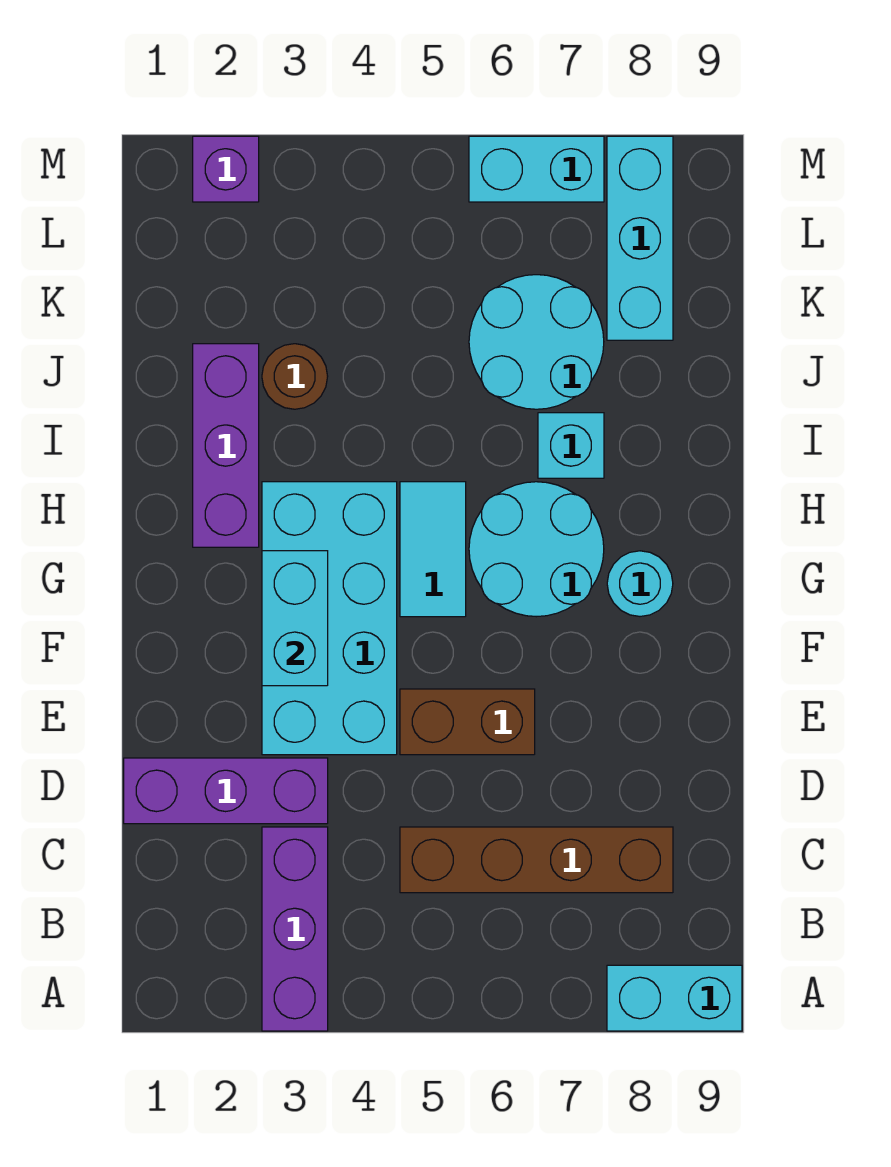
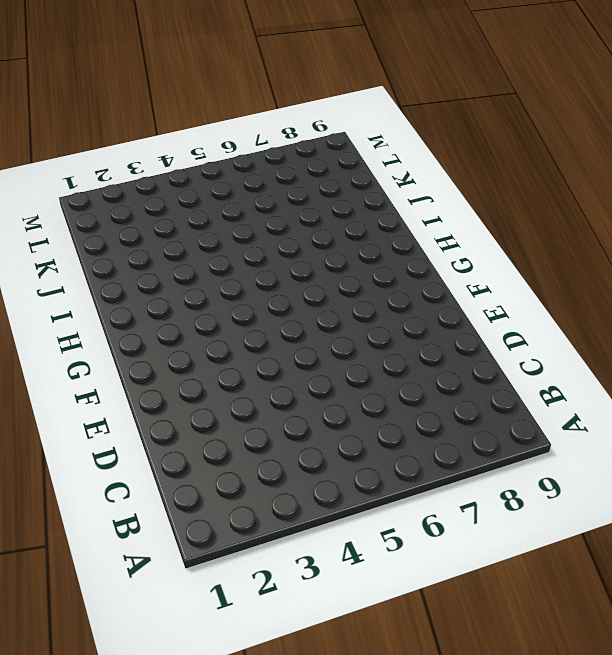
none -> purple brick A3:C3 level 1
none -> cyan brick A8:A9 level 1
none -> brown brick C5:C8 level 1

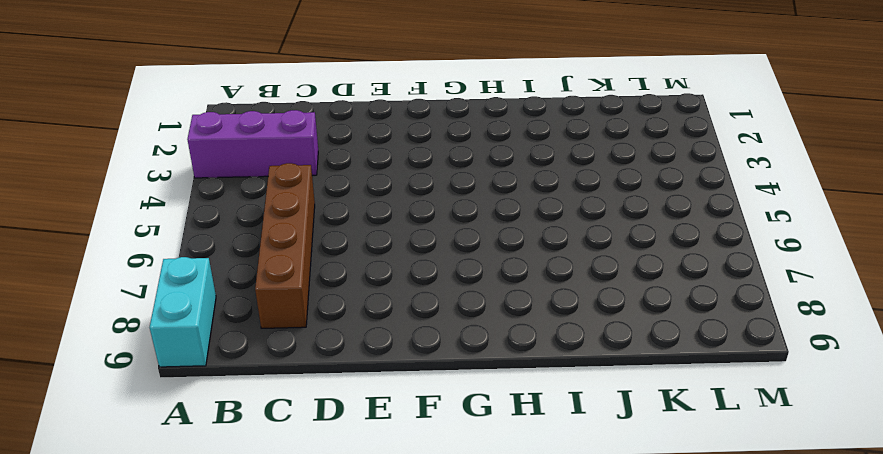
none -> purple brick D1:D3 level 1
none -> cyan brick E3:H4 level 1
none -> brown brick E5:E6 level 1

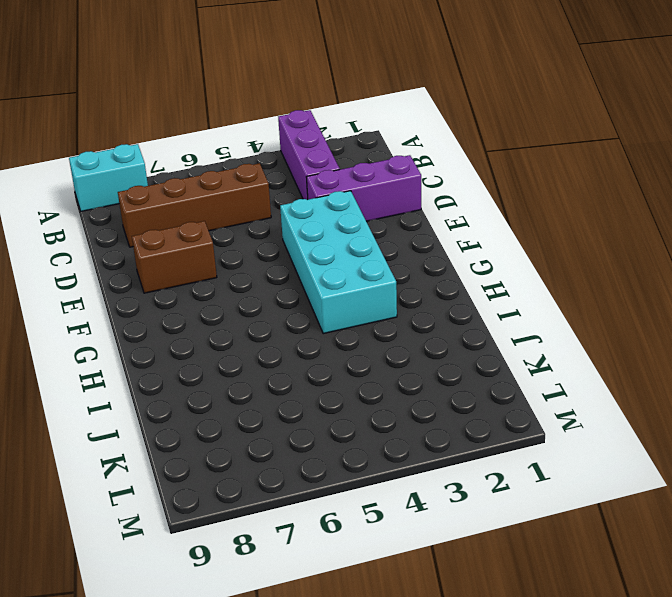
brown brick E7:E8 level 1 -> brown brick E5:E6 level 1
none -> cyan tile G5:H5 level 1
none -> cyan round brick G6:H7 level 1
none -> cyan round brick G8 level 1

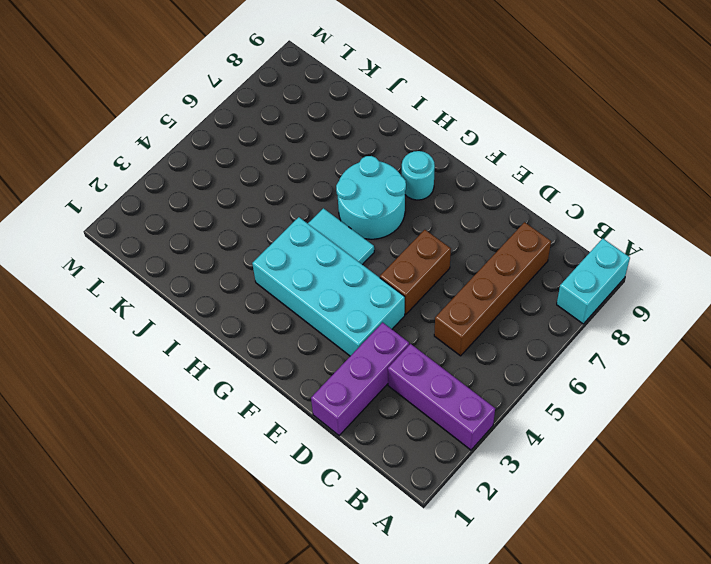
none -> purple brick H2:J2 level 1
none -> cyan brick I7 level 1
none -> brown round brick J3 level 1

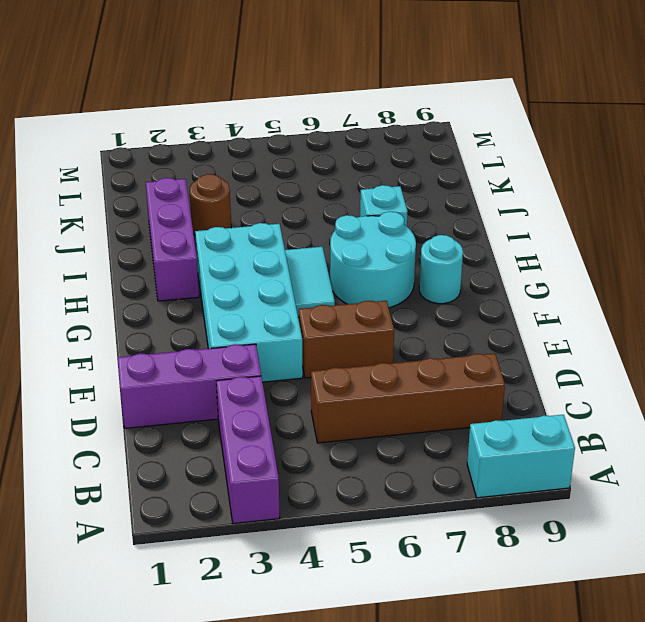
none -> cyan round brick J6:K7 level 1
none -> cyan brick K8:M8 level 1
none -> purple brick M2 level 1

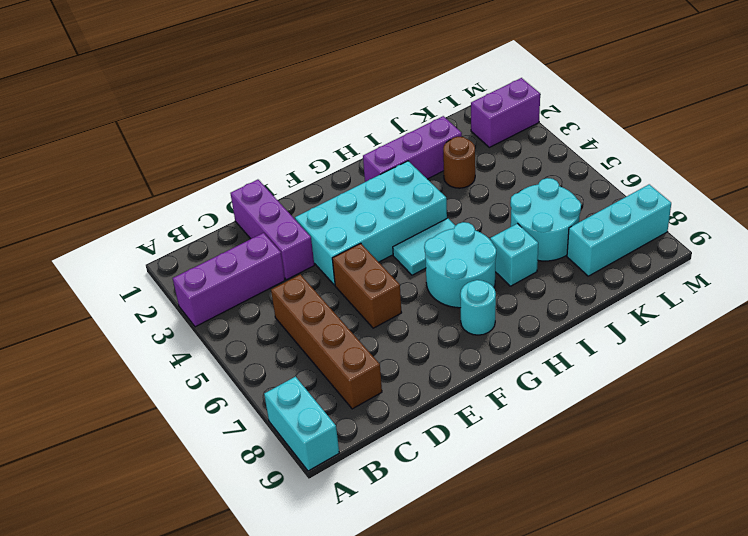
purple brick L2:M2 level 1 -> purple brick M2 level 1
none -> cyan brick M6:M7 level 1
none -> cyan brick F3:G3 level 2

